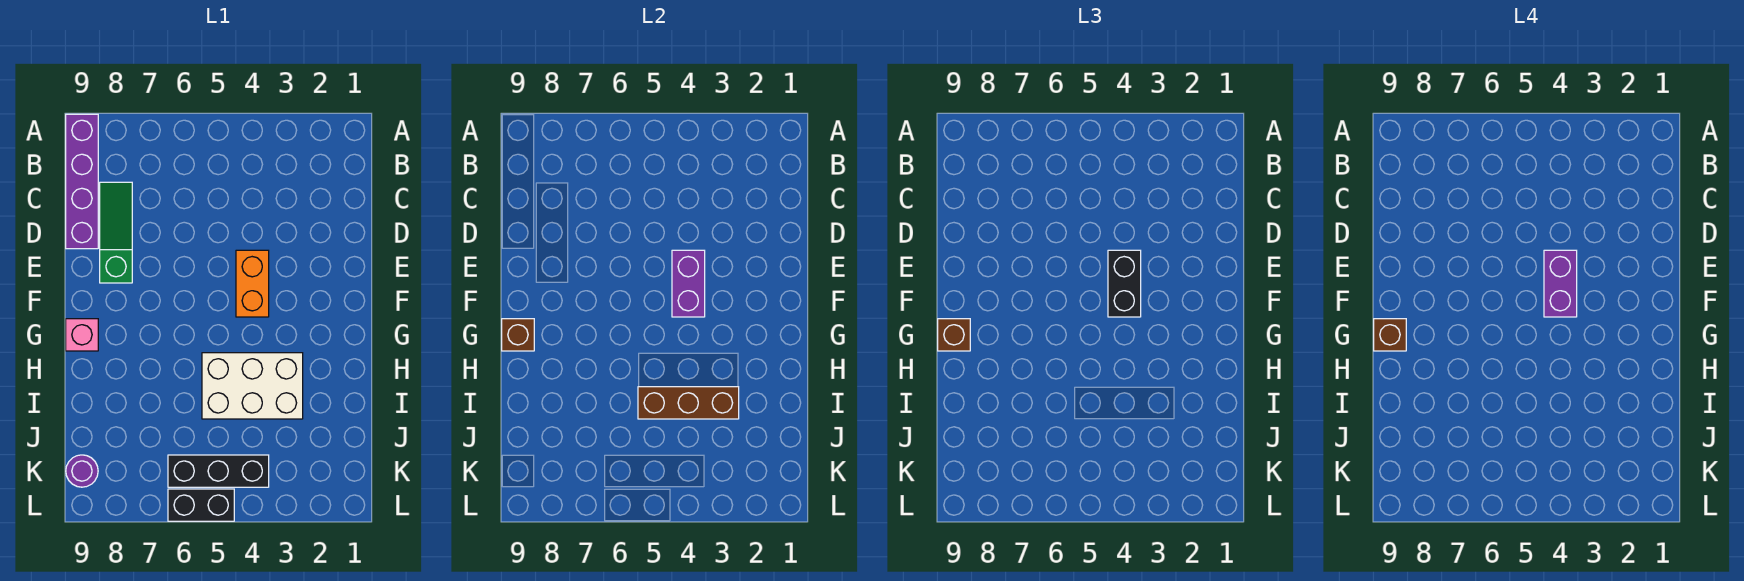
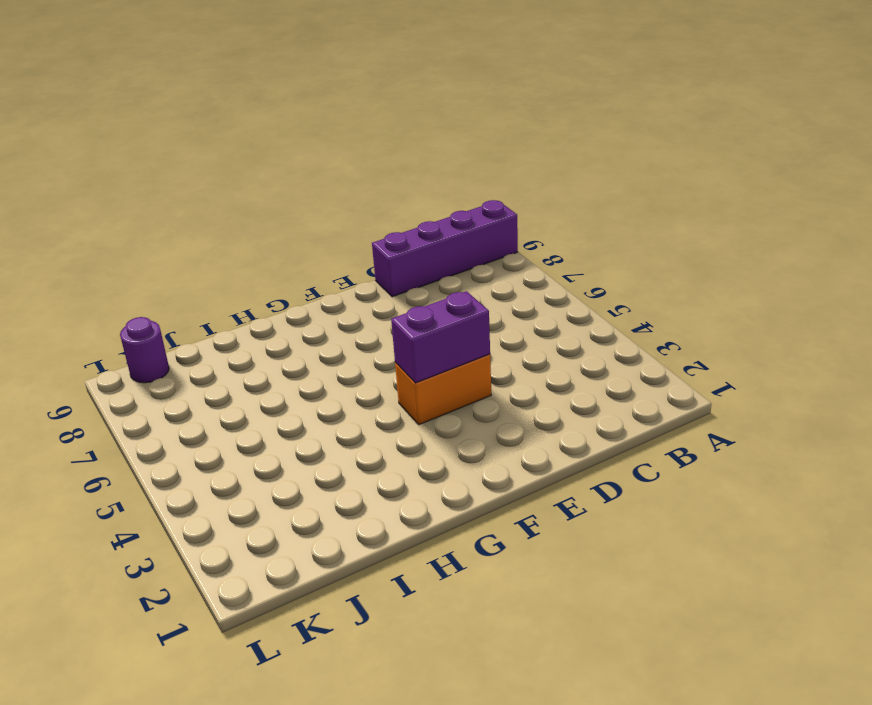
none -> green slope C8:E8 level 1 top E
none -> pink brick G9 level 1
none -> white brick H3:I5 level 1

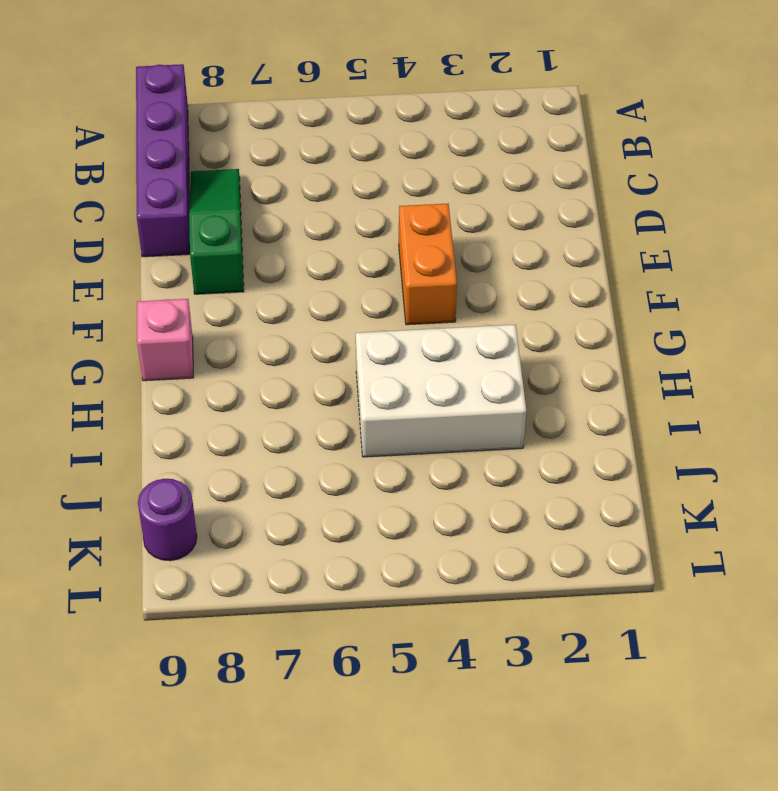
none -> black brick K4:K6 level 1
none -> black brick L5:L6 level 1
none -> purple brick E4:F4 level 2

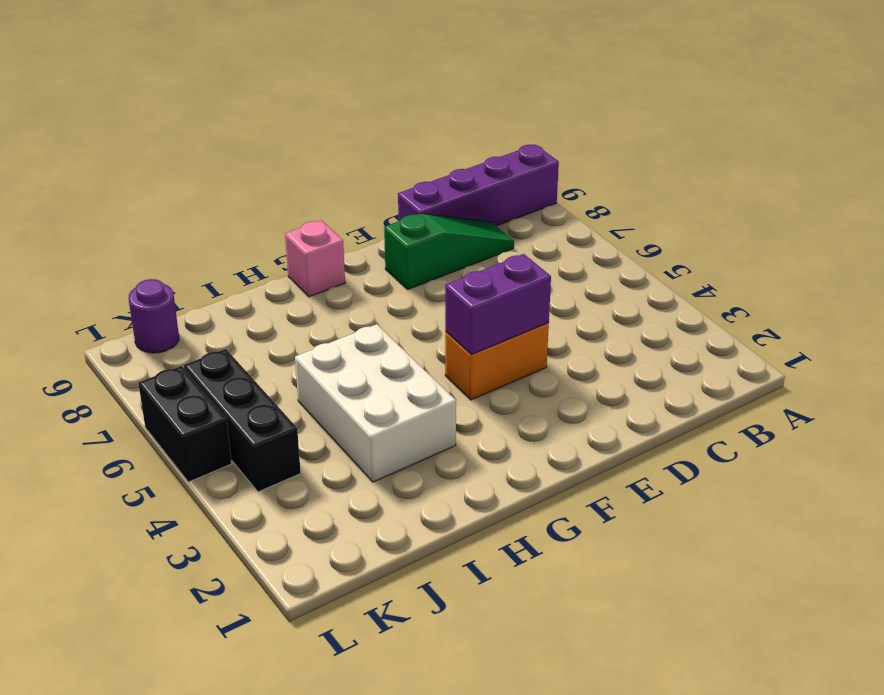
none -> brown brick G9 level 2
none -> brown brick I3:I5 level 2
none -> black brick E4:F4 level 3

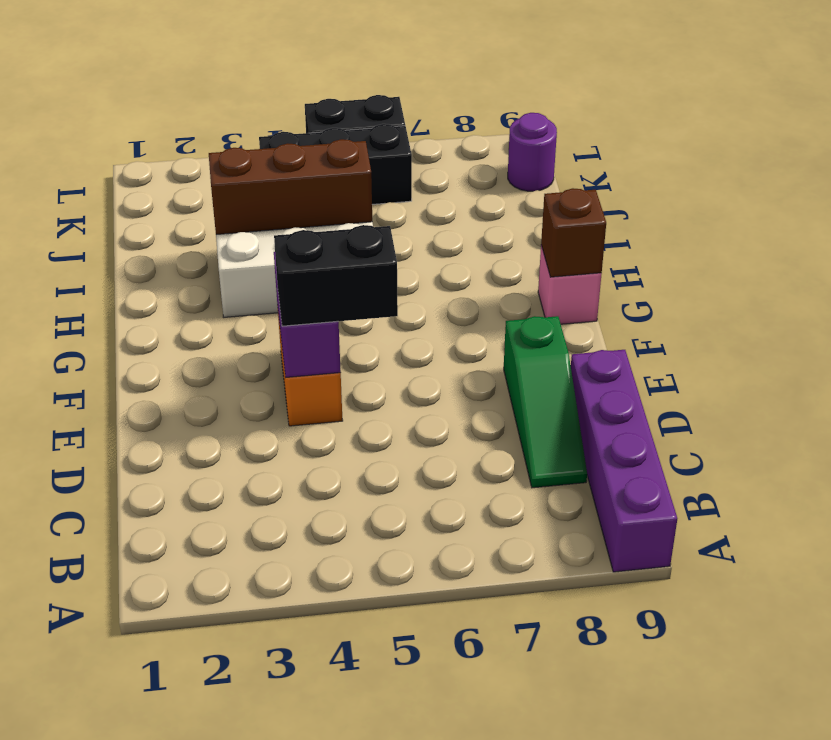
black brick E4:E5 level 3 -> black brick E4:F4 level 3
none -> brown brick G9 level 3
none -> purple brick E4:F4 level 4
none -> brown brick G9 level 4

